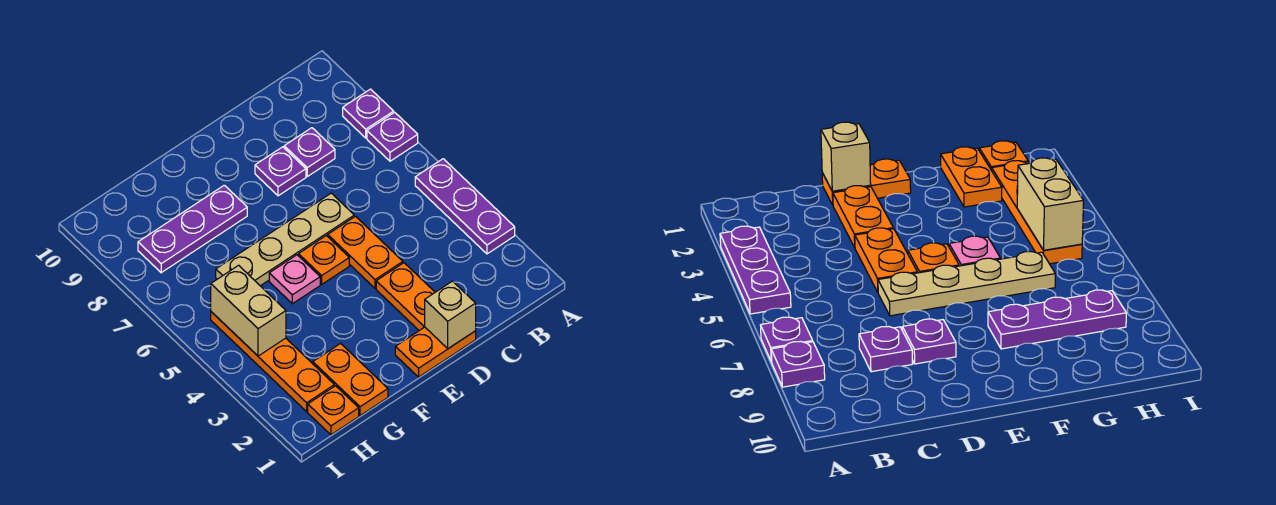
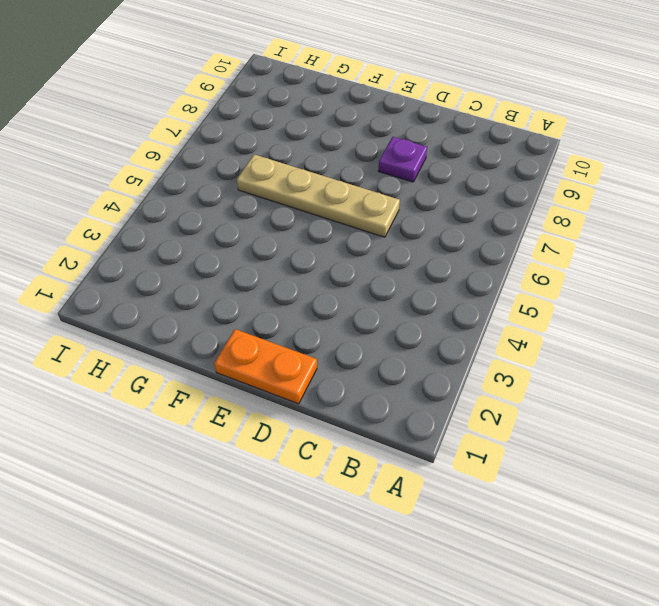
none -> purple plate A3:A5 level 1
none -> purple plate A7 level 1
none -> purple plate A8 level 1

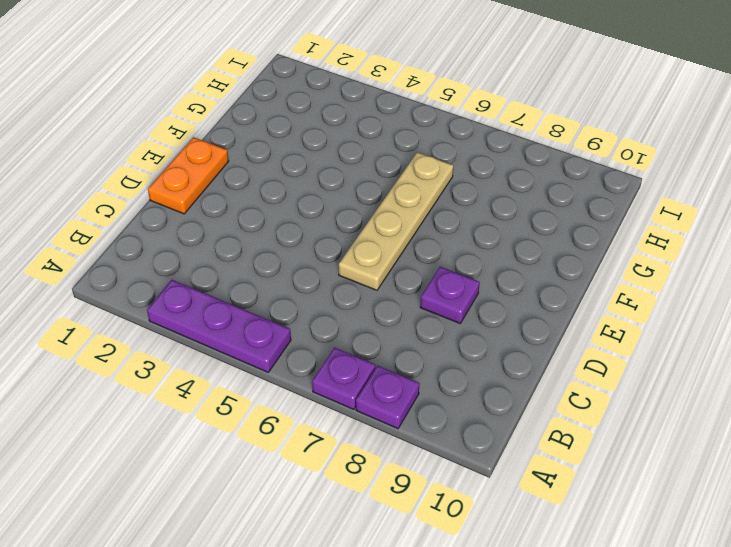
none -> purple plate C8 level 1
none -> orange plate D2:D3 level 1
none -> orange plate D4:D5 level 1

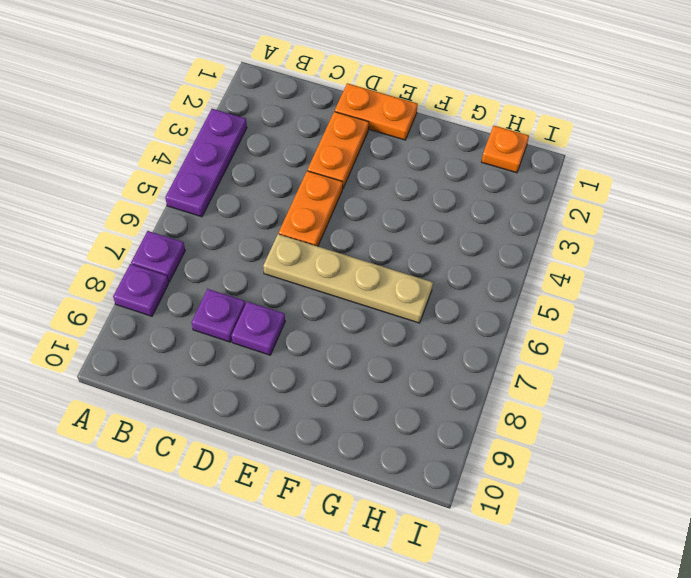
none -> orange plate E5 level 1
none -> pink plate F5 level 1
none -> purple plate F8:H8 level 1

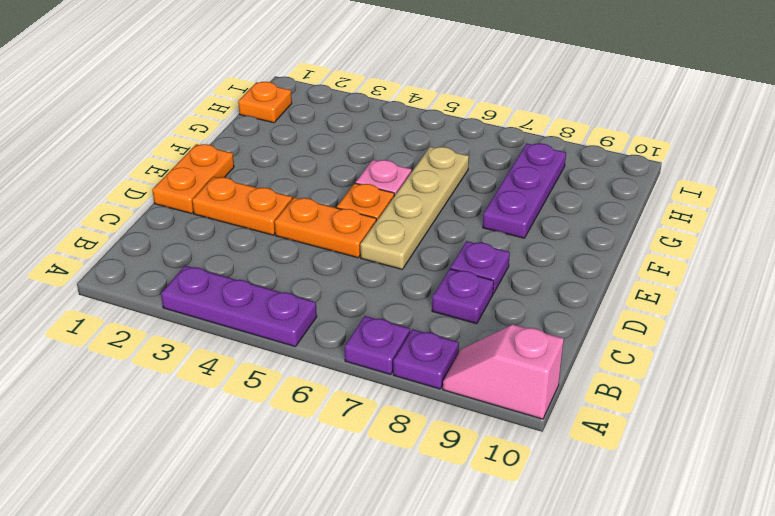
pink slope A9:A10 level 1 top 10 -> none
none -> orange plate G1:G2 level 1
none -> orange plate H2:H5 level 1
none -> tan brick D1 level 2

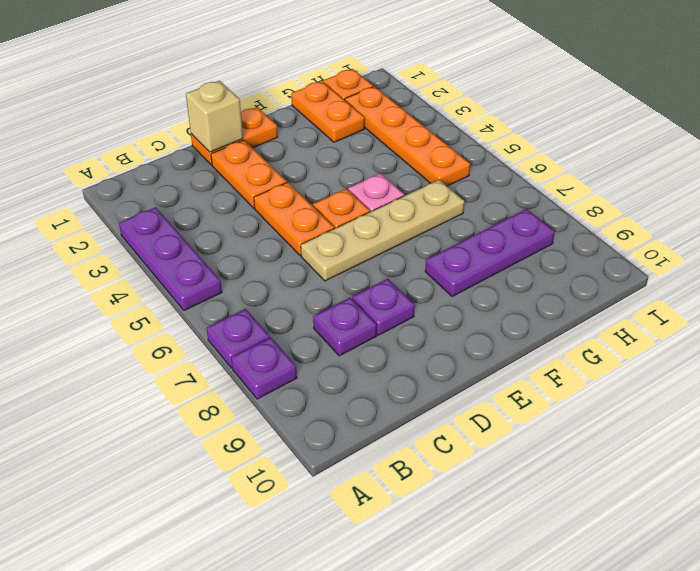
none -> tan brick H4:H5 level 2

